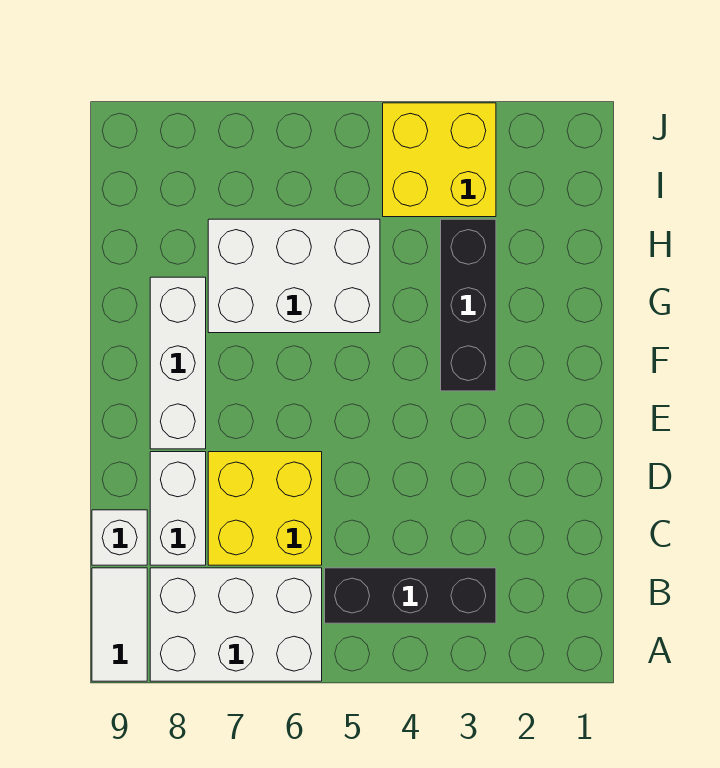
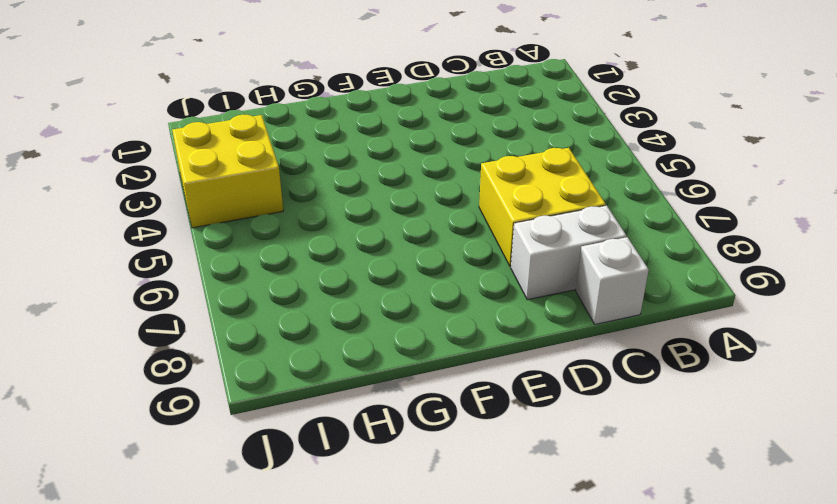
none -> white brick A6:B8 level 1
none -> white tile A9:B9 level 1

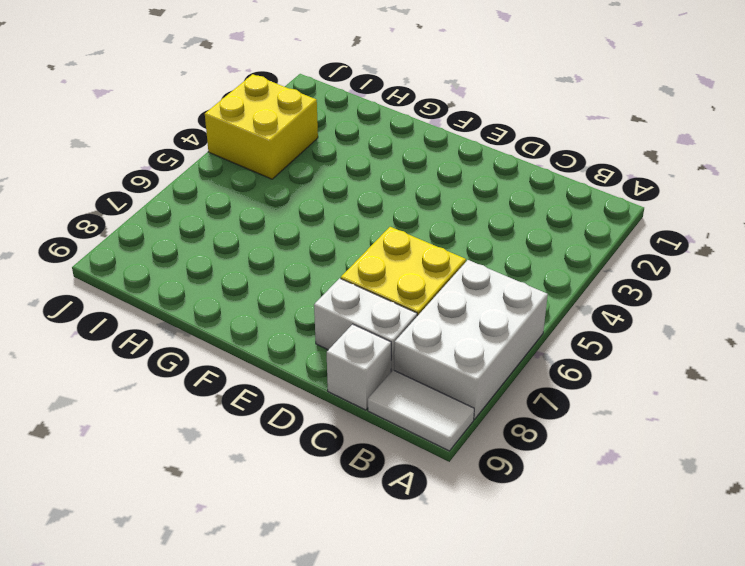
none -> black brick B3:B5 level 1
none -> white brick E8:G8 level 1

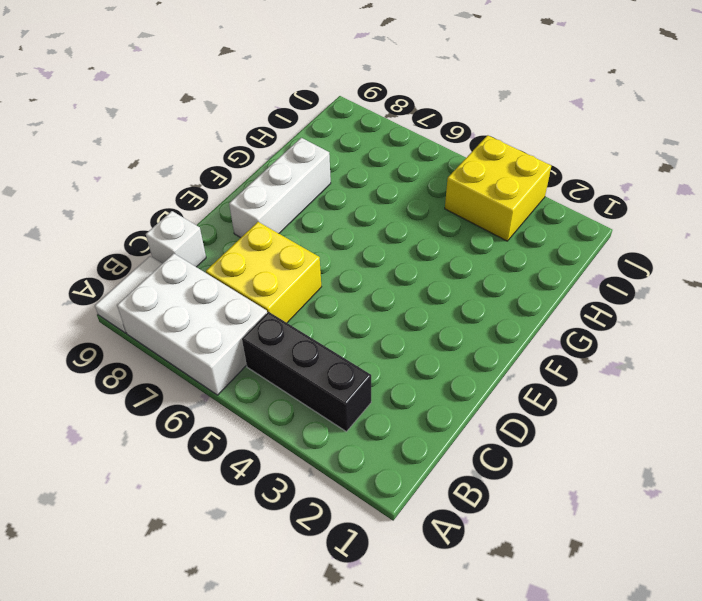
none -> white brick C8:D8 level 1
none -> black brick F3:H3 level 1

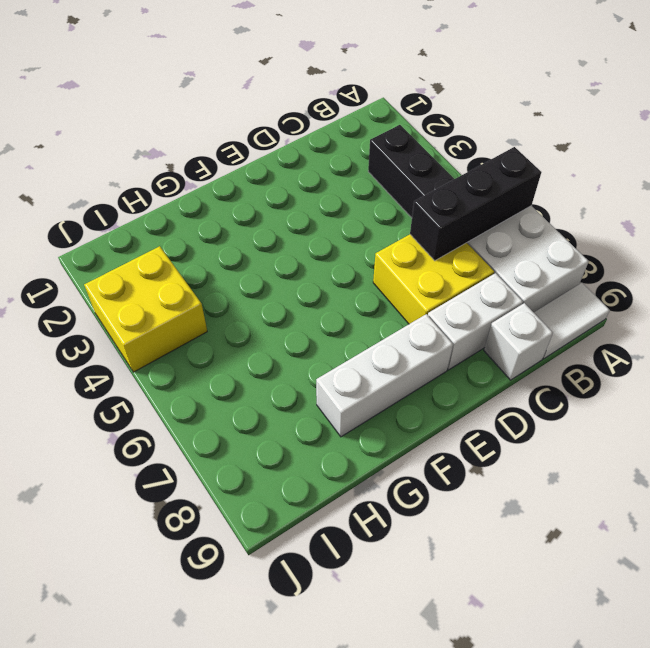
black brick A6:C6 level 2 -> black brick F3:H3 level 1
none -> white brick G5:H7 level 1

